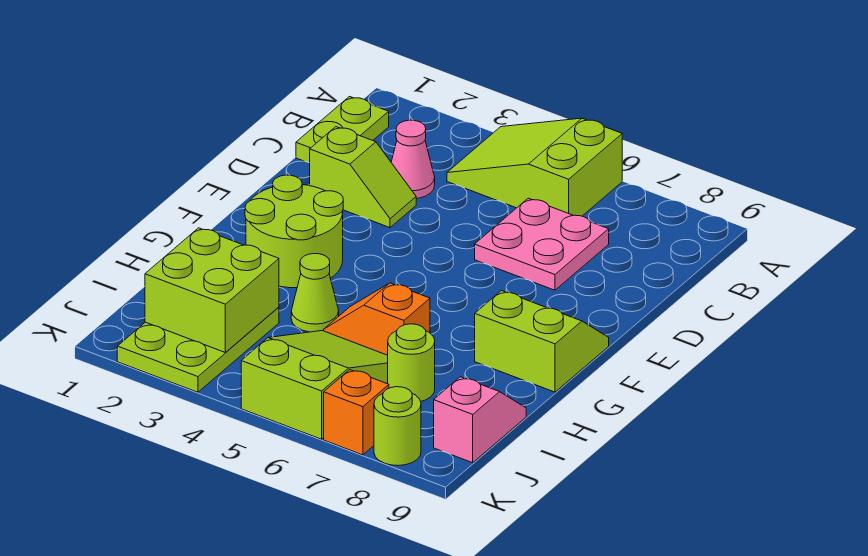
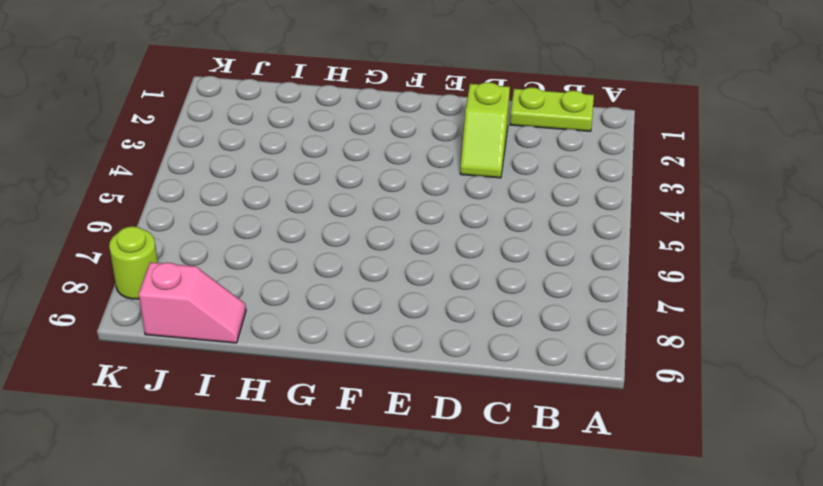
none -> lime slope A4:B6 level 1 top 6
none -> pink cone C3 level 1
none -> pink plate C6:D7 level 1

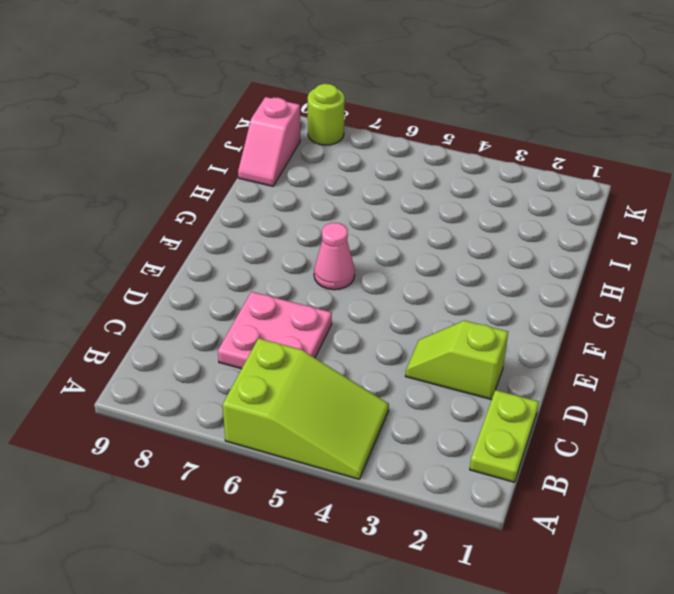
pink cone F6 level 1 -> pink cone C3 level 1
none -> lime round brick F2:G3 level 1
none -> lime slope F8:G9 level 1 top G
none -> lime cone H4 level 1

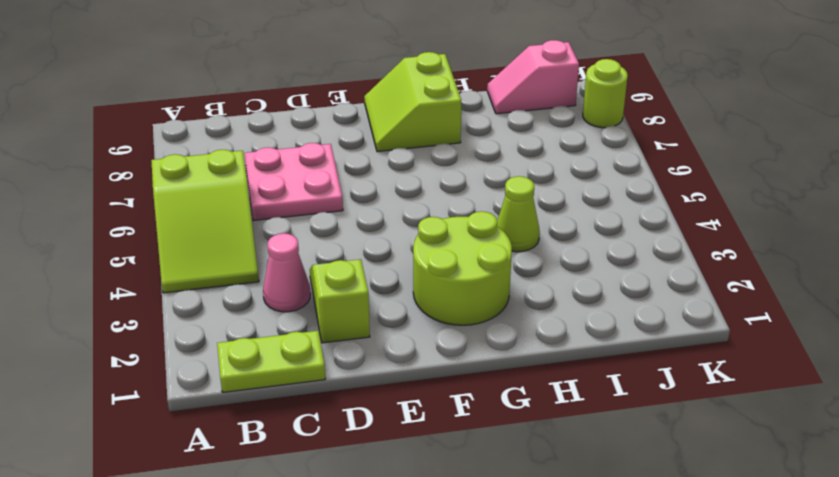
none -> orange slope H5:H6 level 1 top 6
none -> lime plate I2:K3 level 1
none -> lime slope I5:K6 level 1 top K

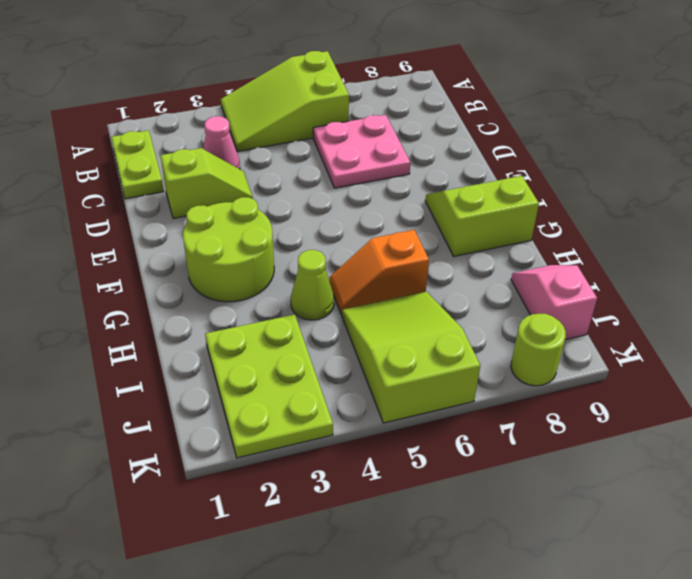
none -> lime round brick I7 level 1
none -> orange brick K7 level 1
none -> lime brick I2:J3 level 2

